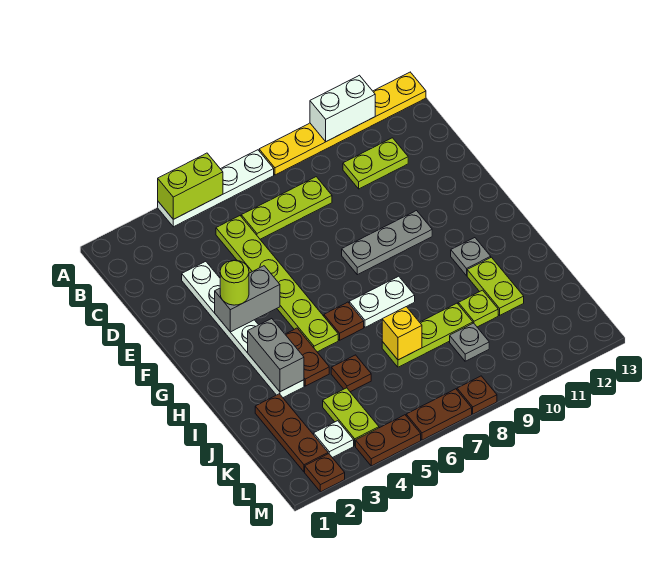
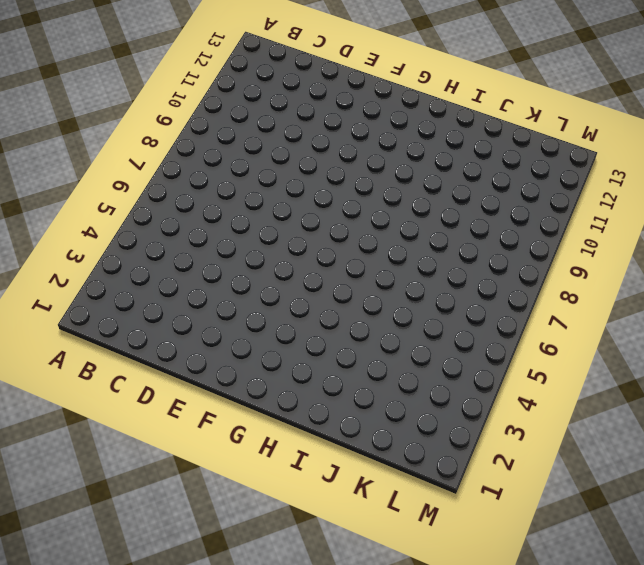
none -> white plate A4:A7 level 1
none -> yellow plate A8:A13 level 1
none -> lime plate C5:H5 level 1

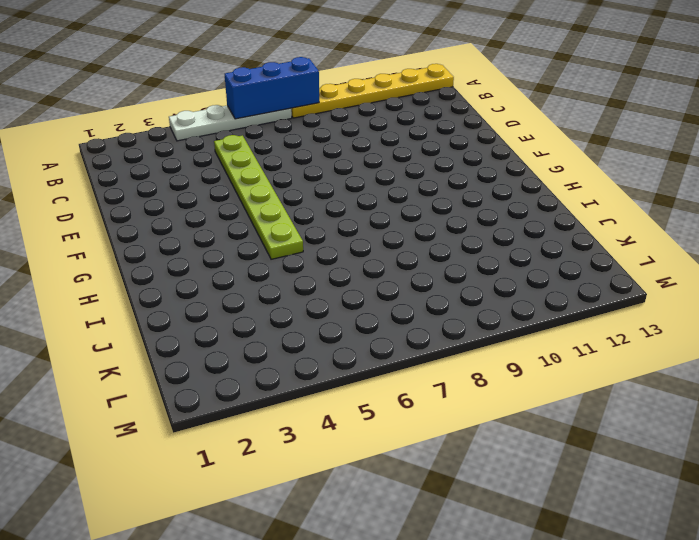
blue brick A6:A8 level 2 -> none
none -> lime plate C6:C8 level 1
none -> lime plate C10:C11 level 1
none -> white plate D3:I3 level 1

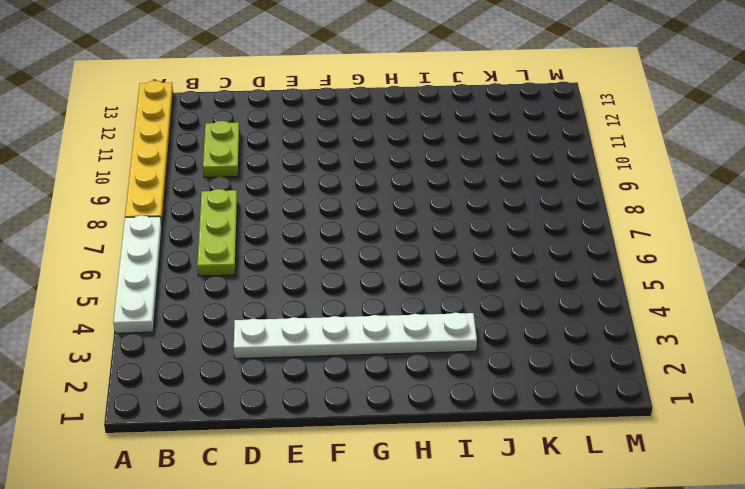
none -> lime plate C5:H5 level 1
none -> grey plate F8:F10 level 1
none -> brown plate H4:I4 level 1

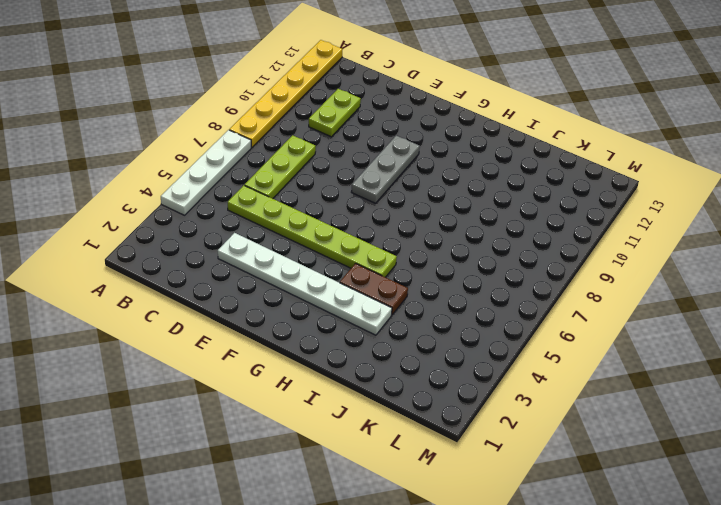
none -> brown plate H6 level 1
none -> white plate H7:H8 level 1
none -> grey plate H11 level 1

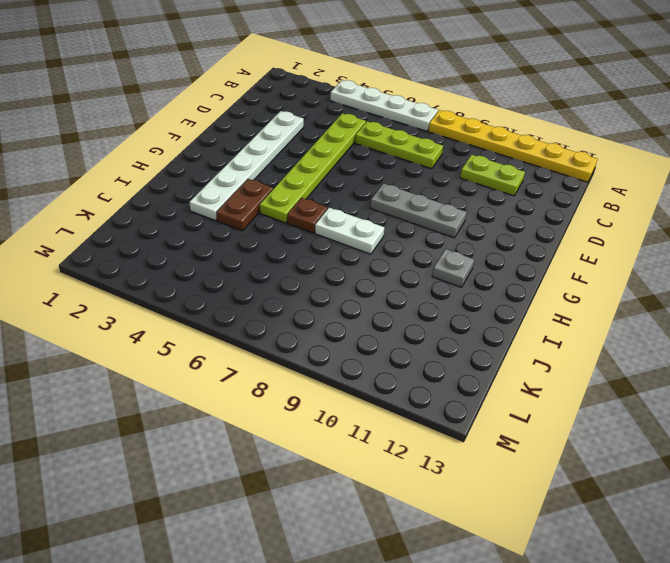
none -> lime plate I11:J11 level 1
none -> brown plate J2:L2 level 1
none -> brown plate J5 level 1

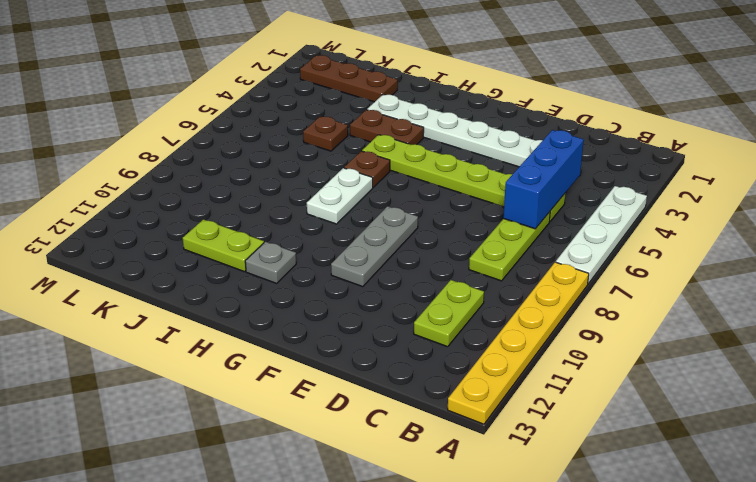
blue brick C4:C6 level 2 -> none
none -> lime plate J7:J9 level 1
none -> lime plate J10 level 1
none -> lime plate K4:L4 level 1

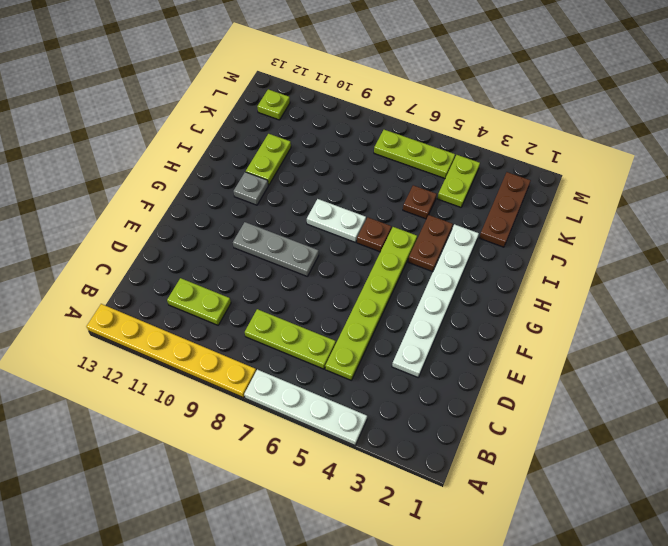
lime plate L5:L7 level 1 -> lime plate J7:J9 level 1
lime plate L12 level 1 -> lime plate J10 level 1
none -> grey plate K9 level 1
none -> white plate L3 level 1
none -> brown plate M2 level 1

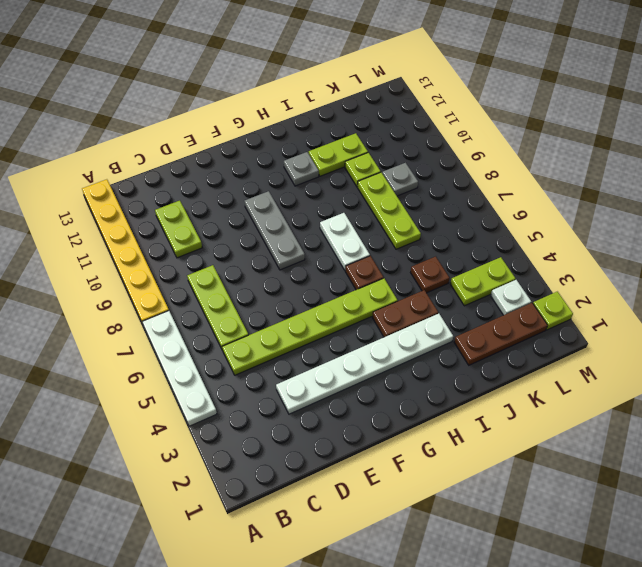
lime plate M2 level 1 -> brown plate M2 level 1
none -> brown plate M4:M5 level 1
none -> brown plate M6:M7 level 1
none -> brown plate M8 level 1

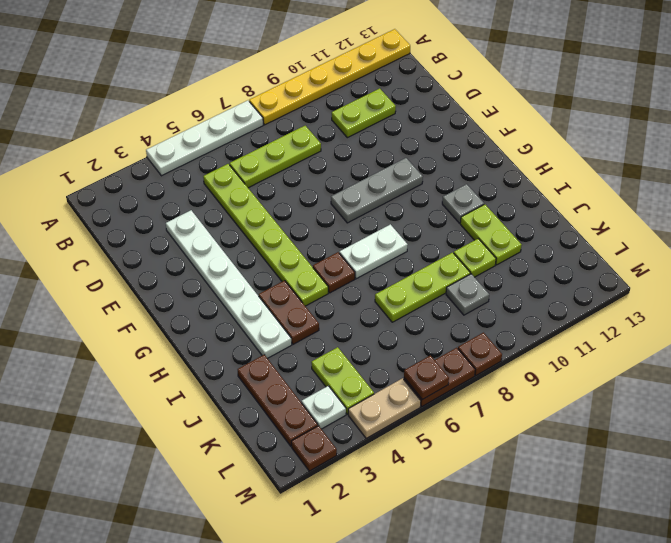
tan plate M4:M5 level 1 -> brown plate M4:M5 level 1
brown plate M6 level 2 -> brown plate J5 level 1
none -> lime brick A4:A5 level 2
none -> white brick A10:A11 level 2
none -> grey brick F3:F4 level 2

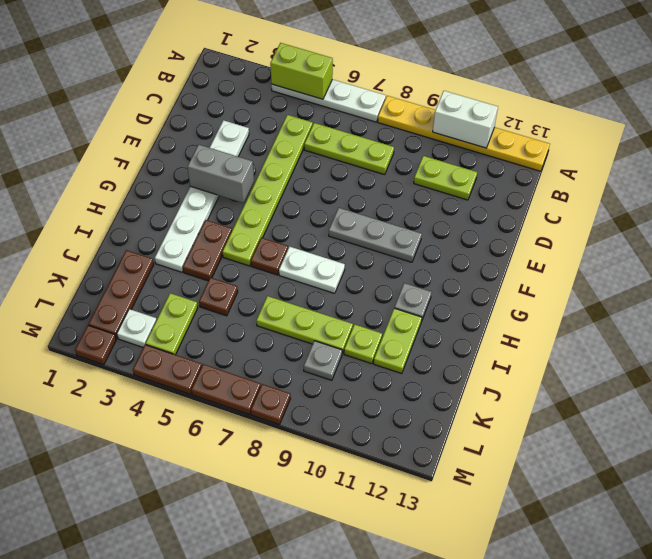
none -> grey brick H3:I3 level 2
none -> yellow brick J7 level 2
none -> lime round brick F3 level 3

